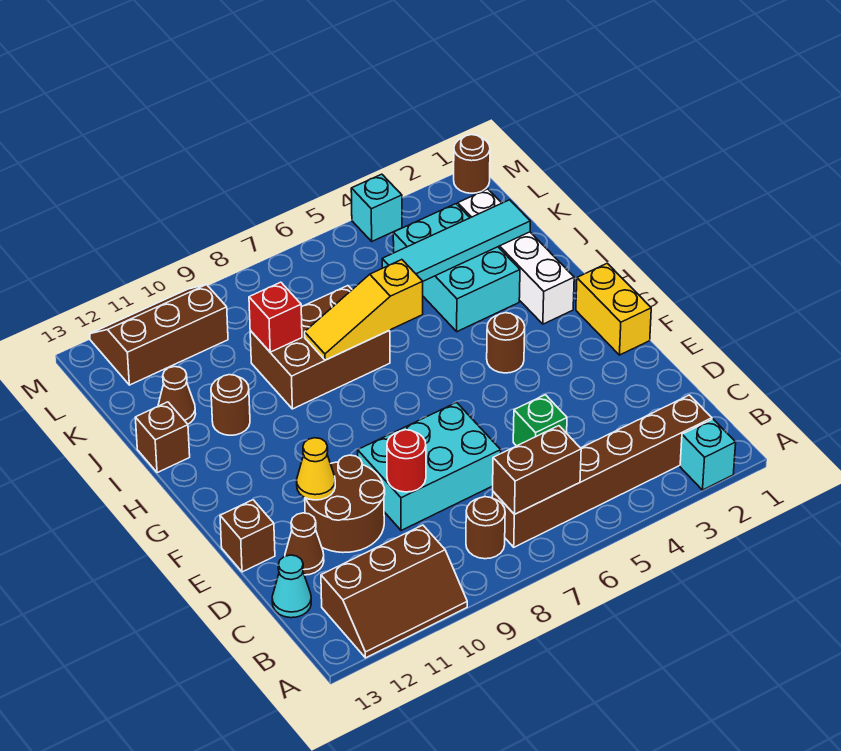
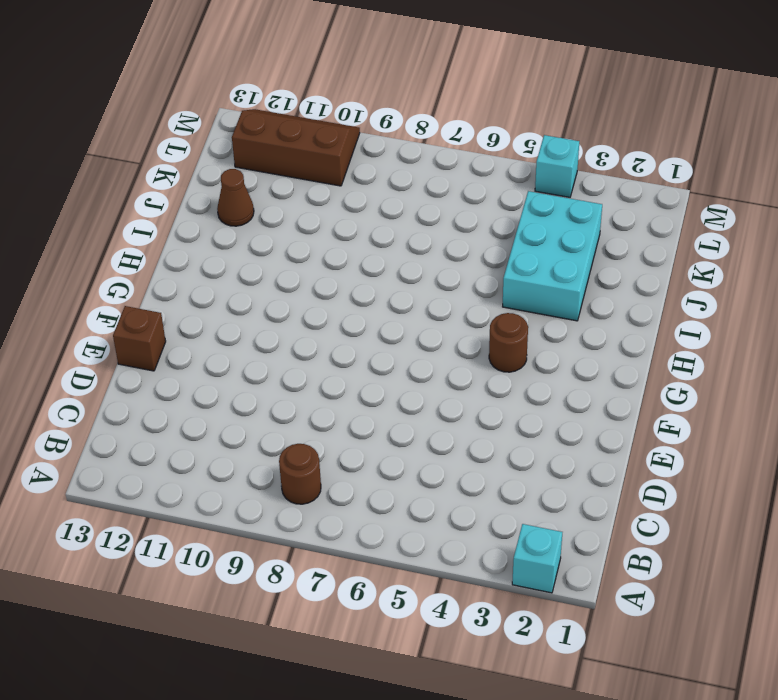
none -> brown slope A10:B12 level 1 top B
none -> brown brick B2:B7 level 1
none -> cyan cone C13 level 1

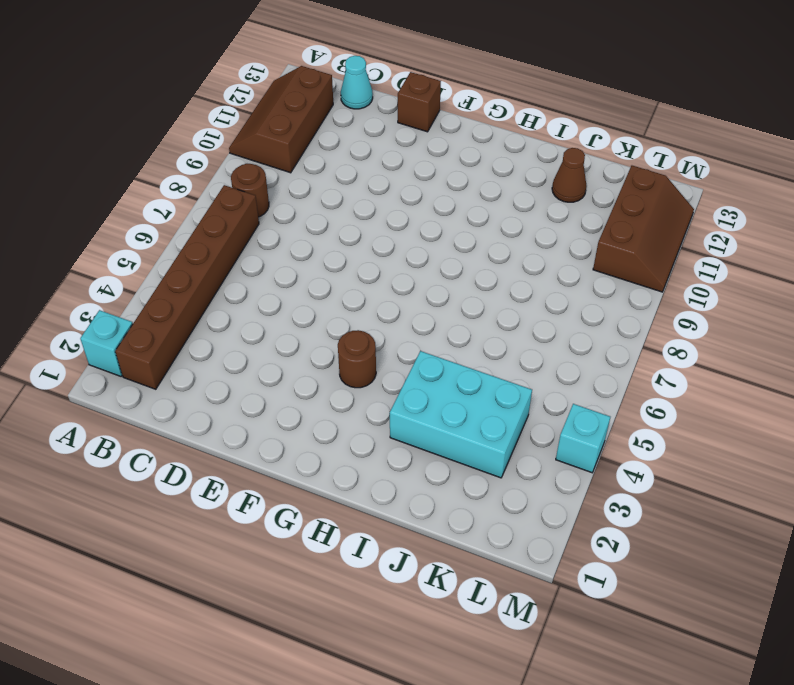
none -> green brick D5 level 1
none -> cyan brick D7:E9 level 1
none -> brown round brick D10:E11 level 1

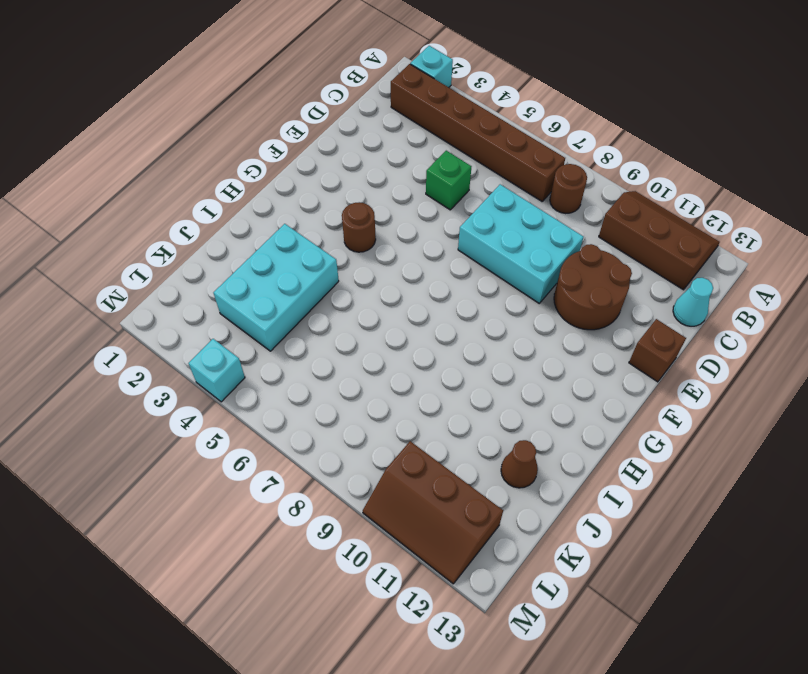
none -> brown cone D12 level 1
none -> yellow brick F1:G1 level 1
none -> white brick H2:K2 level 1

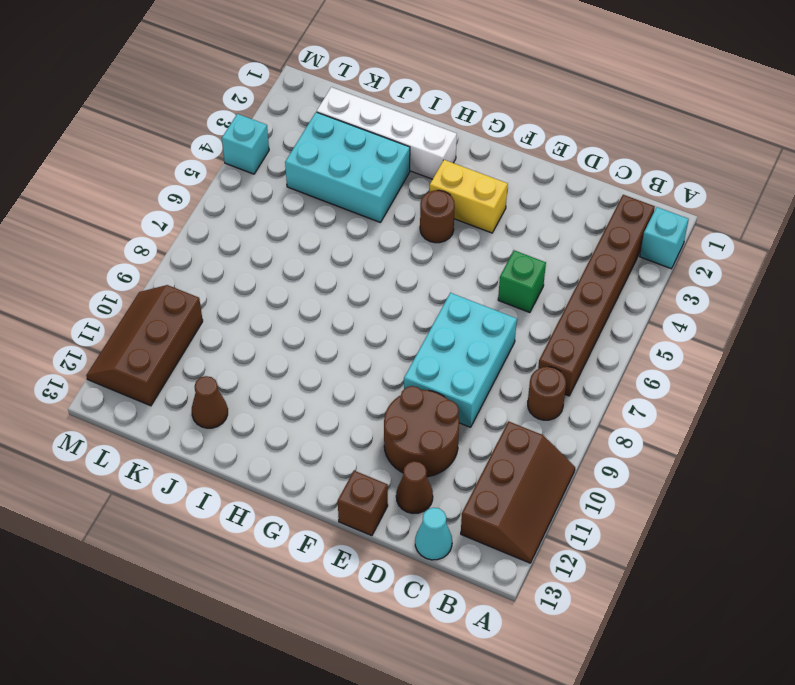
yellow brick F3:G3 level 1 -> yellow brick F1:G1 level 1
none -> brown brick I7:J9 level 1
none -> brown round brick I11 level 1
none -> brown brick I13 level 1

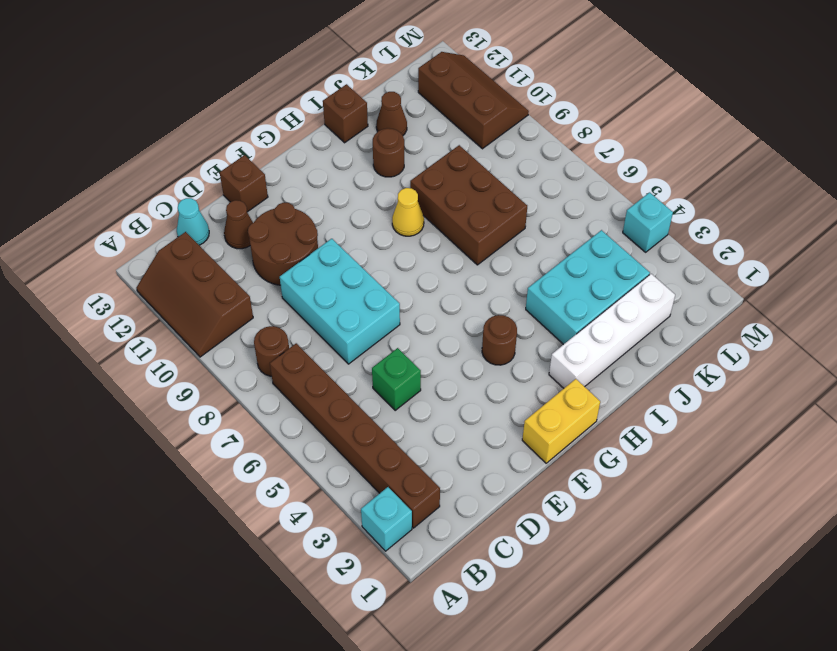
yellow cone H9 level 1 -> yellow cone E11 level 2
none -> brown round brick M1 level 1
none -> brown brick B6:B7 level 2
none -> red round brick D9 level 2

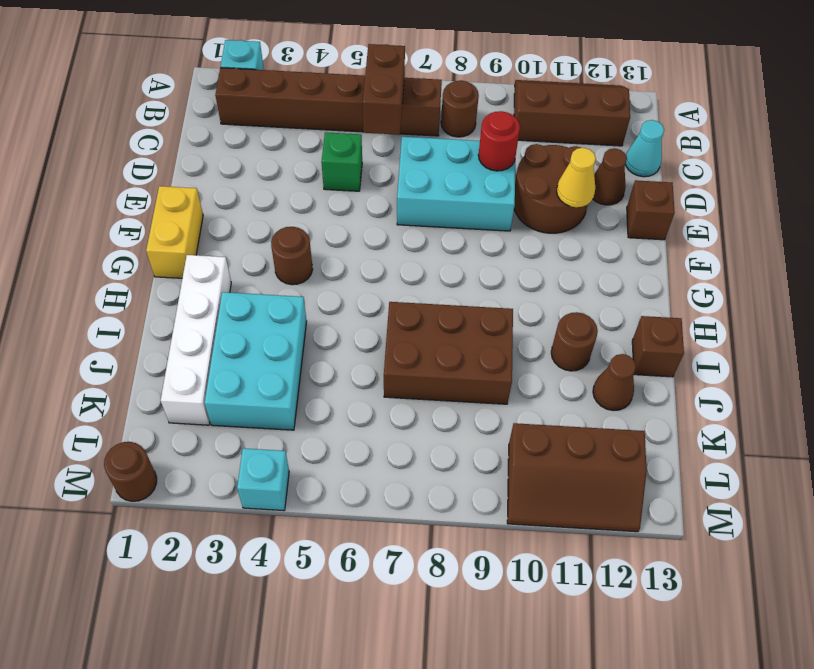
brown brick B6:C6 level 2 -> brown brick B6:B7 level 2
none -> yellow slope I6:I8 level 2 top 6
none -> cyan tile J2:J5 level 2
none -> red brick J9 level 2

